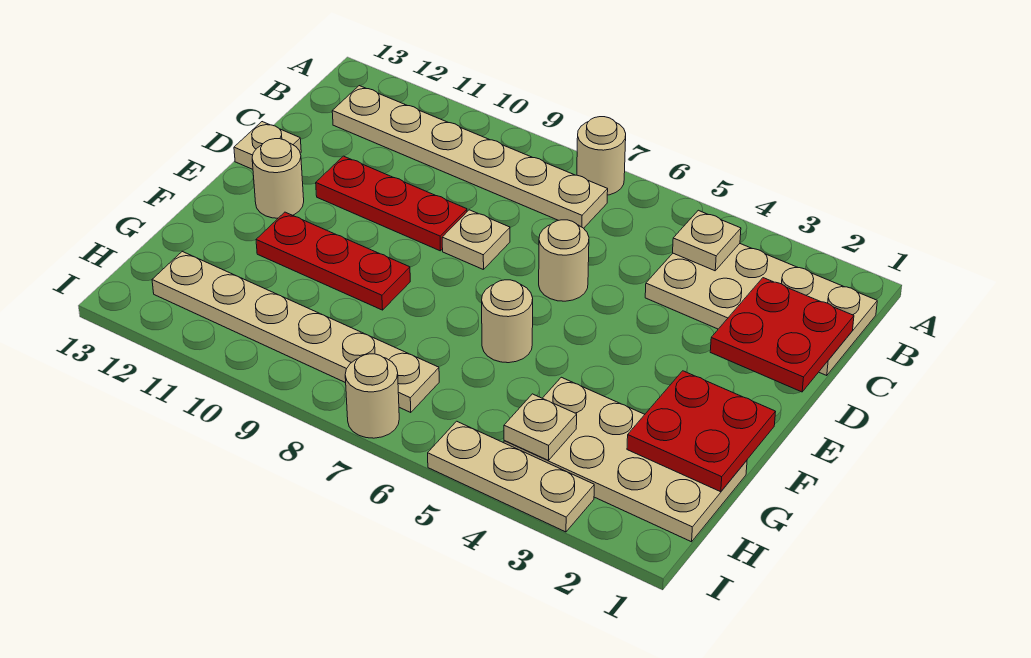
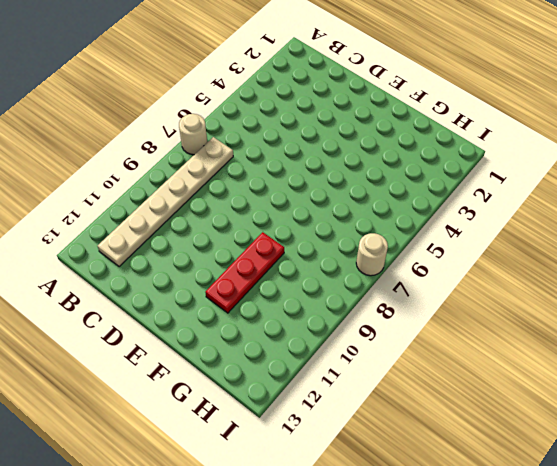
none -> tan plate B1:C4 level 1
none -> tan round brick D6 level 1
none -> tan plate D8 level 1

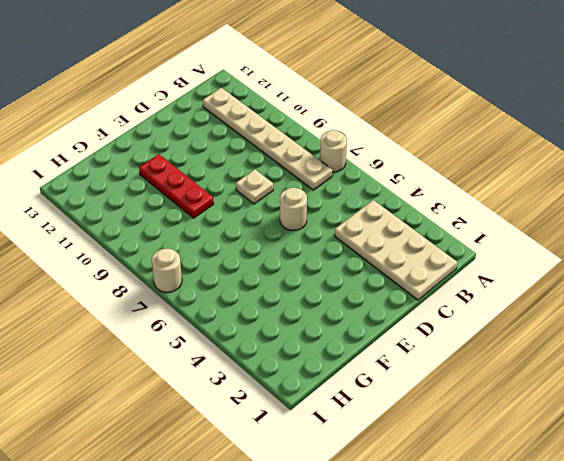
none -> red plate D9:D11 level 1
none -> tan plate D13 level 1
none -> tan round brick E12 level 1

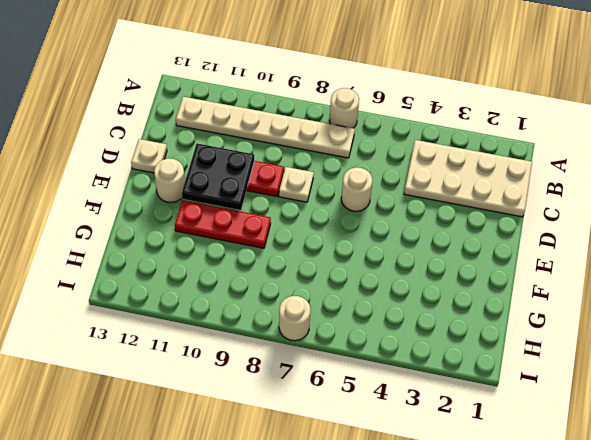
black plate D10:E11 level 2 -> none
none -> tan round brick F6 level 1
none -> tan plate G1:H4 level 1
none -> tan plate H7:H12 level 1

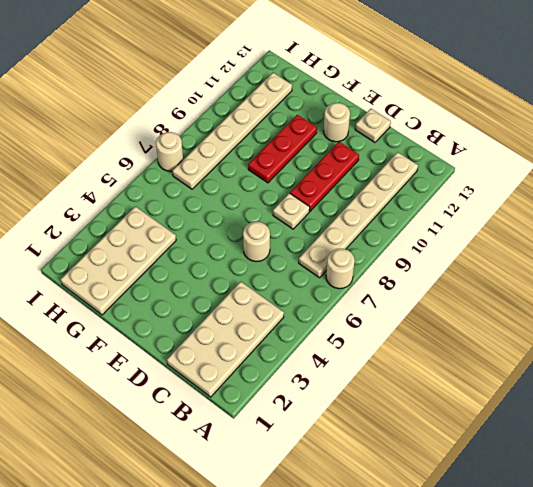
none -> tan round brick F6 level 1
none -> tan plate I3:I5 level 1
none -> tan plate B4 level 2

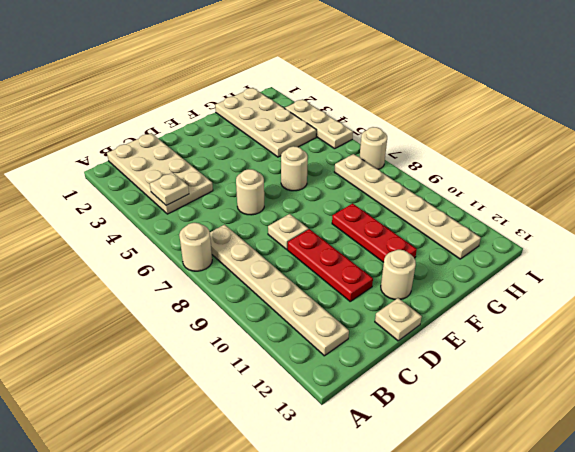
none -> red plate C1:D2 level 2
none -> red plate F1:G2 level 2
none -> tan plate H4 level 2

